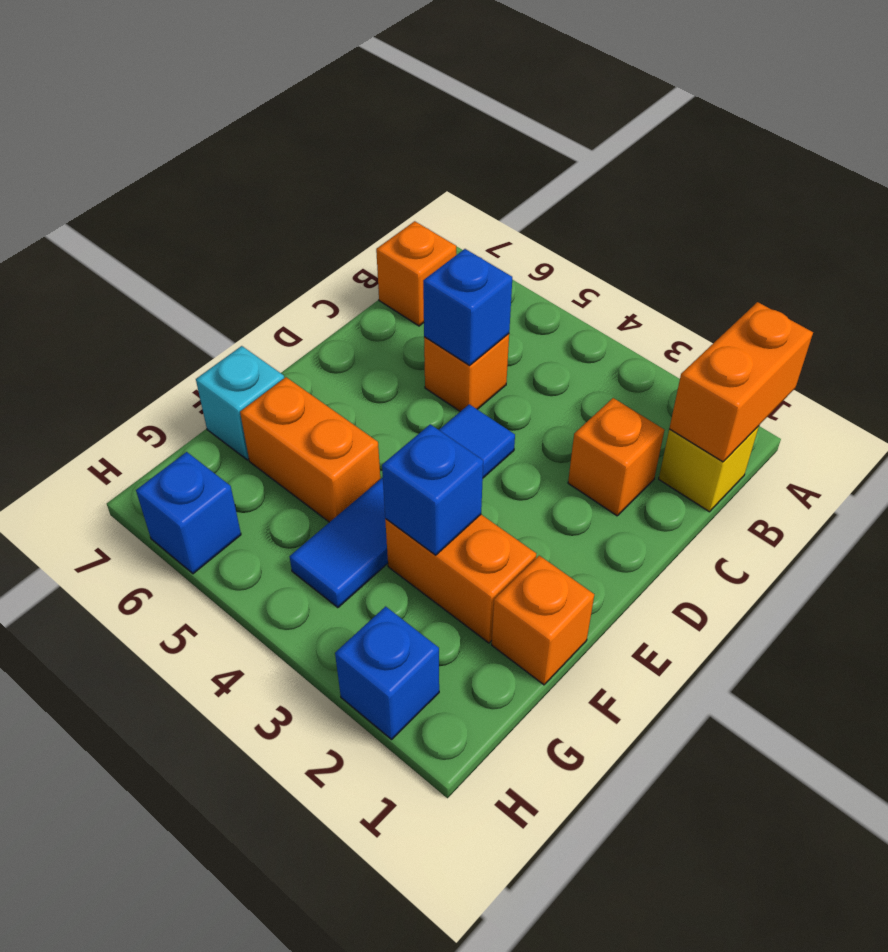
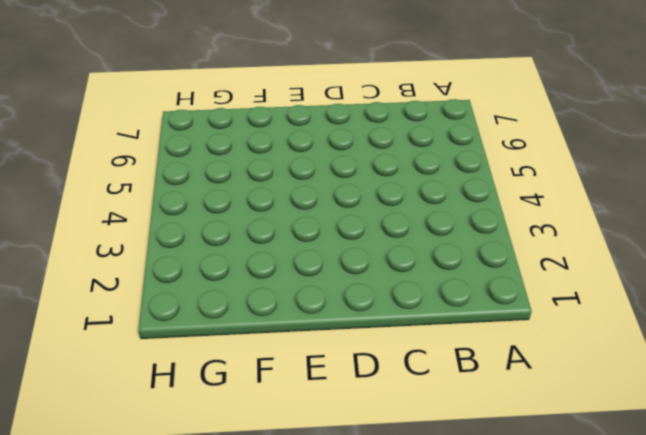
none -> yellow brick B1 level 1
none -> orange brick B7 level 1
none -> orange brick C2 level 1

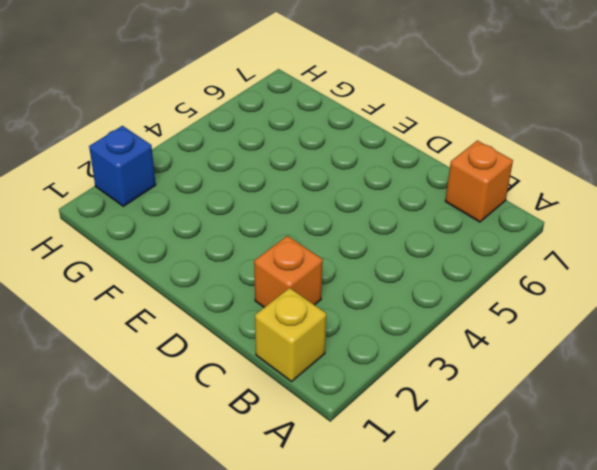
none -> orange brick C5 level 1
none -> blue tile D4:G4 level 1
none -> orange brick F1 level 1

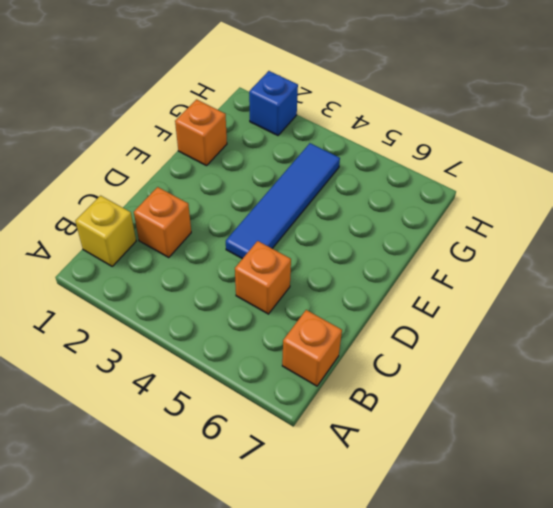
none -> orange brick F2:F3 level 1
none -> orange brick F5:F6 level 1
none -> cyan brick F7 level 1

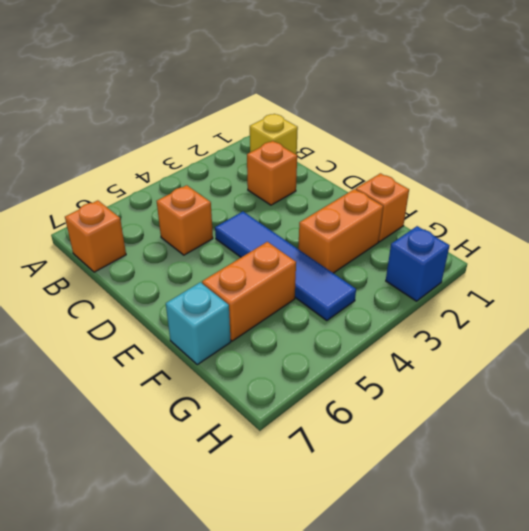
none -> blue brick H6 level 1
none -> orange brick A1:B1 level 2
none -> blue brick C5 level 2

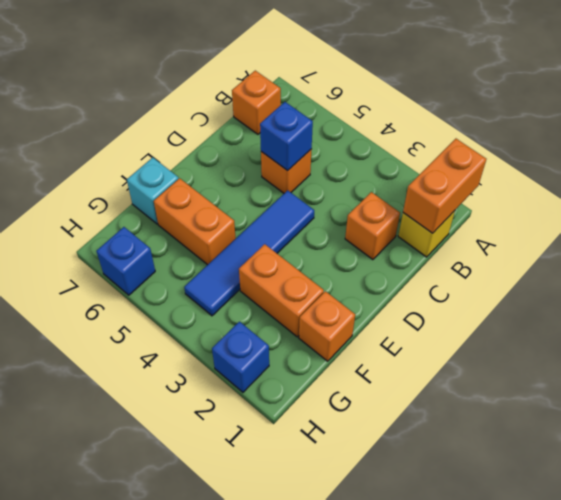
none -> blue brick F3 level 2

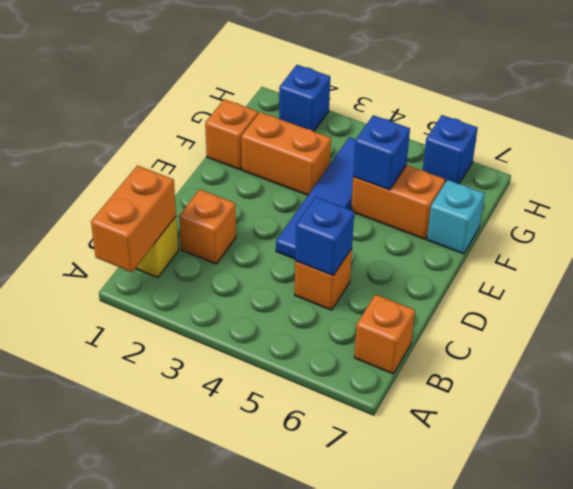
blue brick F5 level 2 -> blue brick F3 level 2

